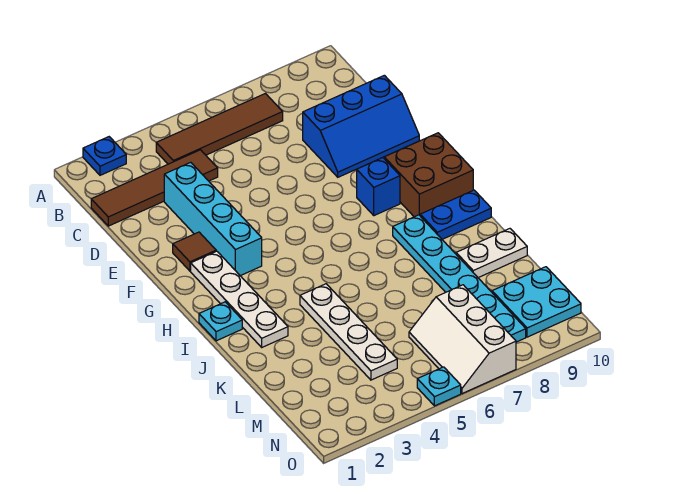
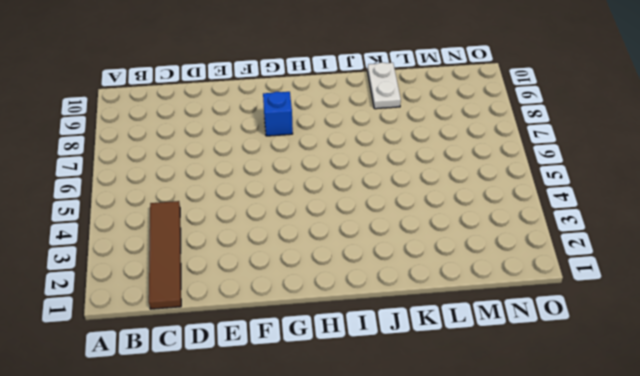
none -> blue plate A2 level 1
none -> brown tile B4:B7 level 1
none -> cyan brick D3:G3 level 1

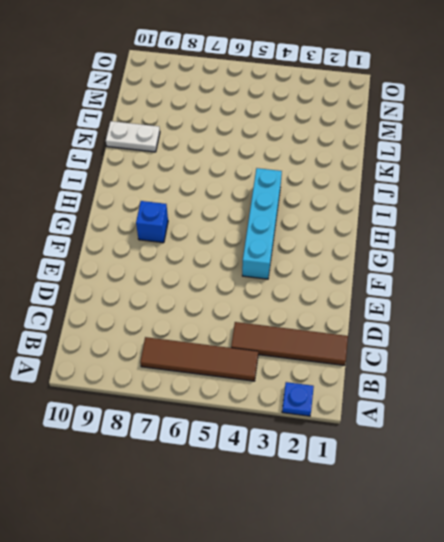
cyan brick F4:I4 level 1 -> cyan brick D3:G3 level 1
none -> blue slope D8:E10 level 1 top D
none -> brown tile F2 level 1
none -> white plate G2:J2 level 1

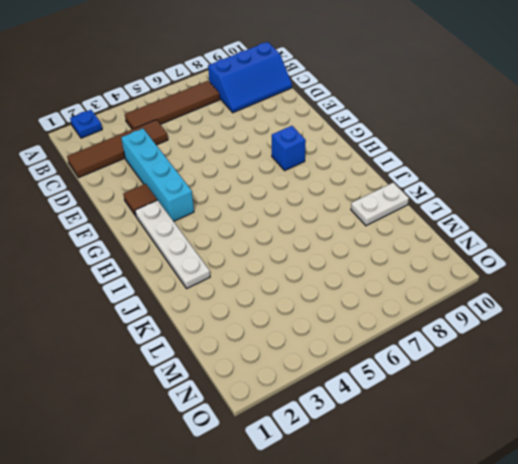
blue slope B8:C10 level 1 top B -> blue slope D8:E10 level 1 top D
none -> brown brick G9:H10 level 1
none -> cyan plate I1 level 1
none -> cyan plate I8:N8 level 1

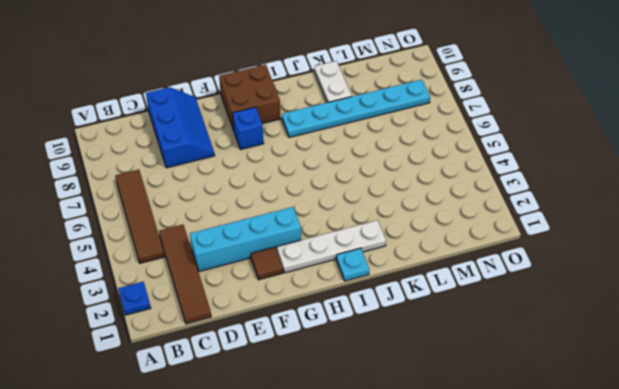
none -> blue plate I9:I10 level 1
none -> white plate J4:M4 level 1
none -> white slope M6:O7 level 1 top 7

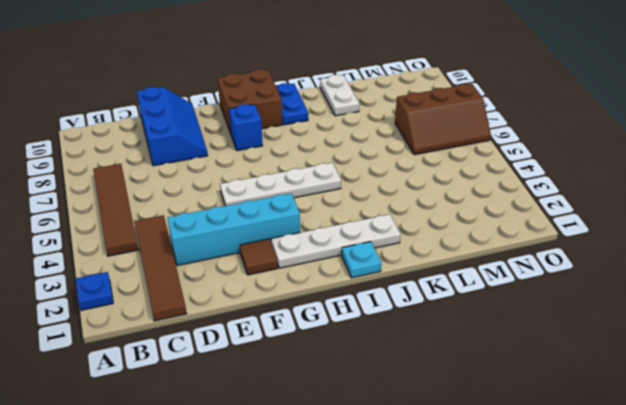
white plate F5:I5 level 1 -> white plate J4:M4 level 1
brown slope M6:O7 level 1 top 7 -> white slope M6:O7 level 1 top 7
none -> cyan plate I8:N8 level 1
none -> cyan plate M9:N10 level 1
none -> cyan plate O5 level 1

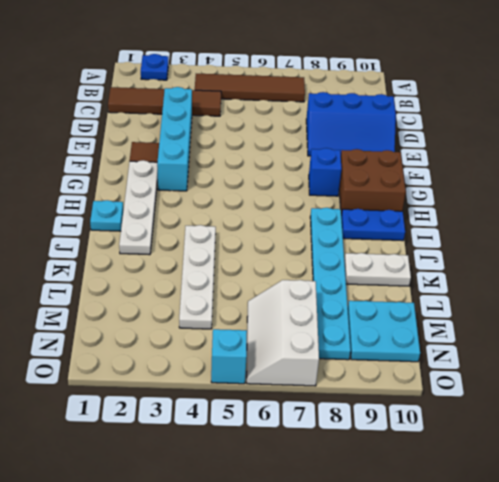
cyan brick O5 level 1 -> cyan plate O5 level 1

